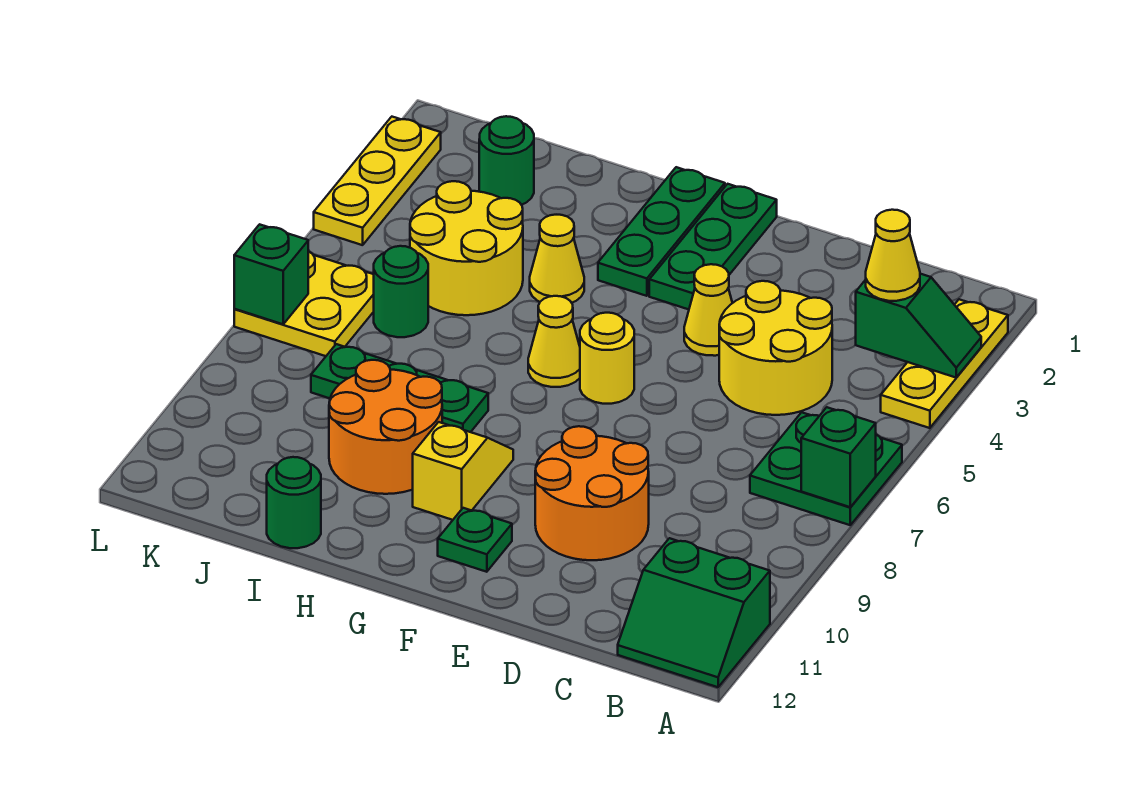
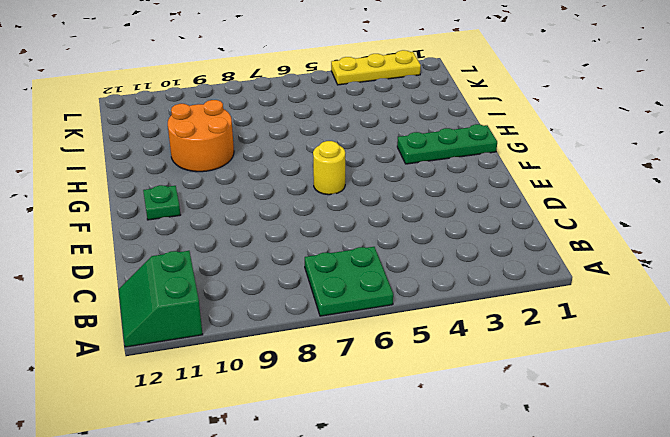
none -> yellow plate A2:A4 level 1
none -> yellow round brick C4:D5 level 1
none -> orange round brick D9:E10 level 1

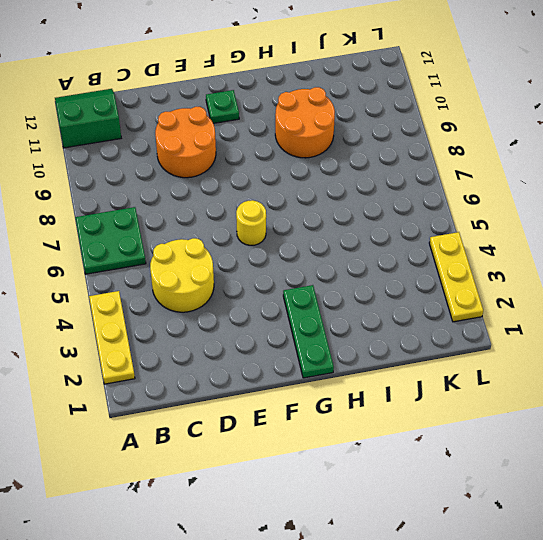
none -> yellow cone E4 level 1
none -> green plate F1:F3 level 1
none -> yellow cone G6 level 1

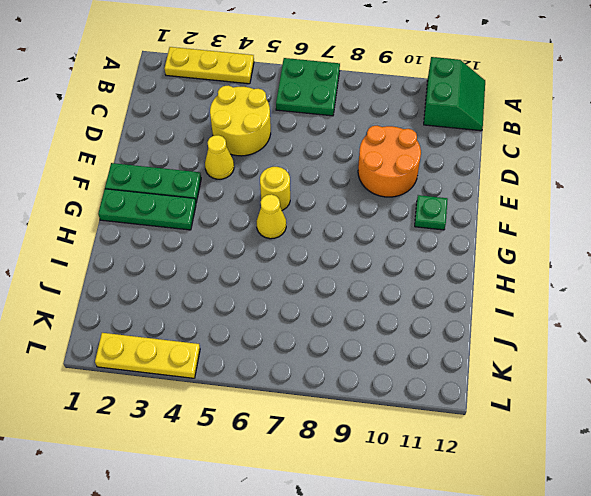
none -> yellow slope G9:G10 level 1 top 10
none -> yellow cone H4 level 1
none -> green plate H8:J8 level 1

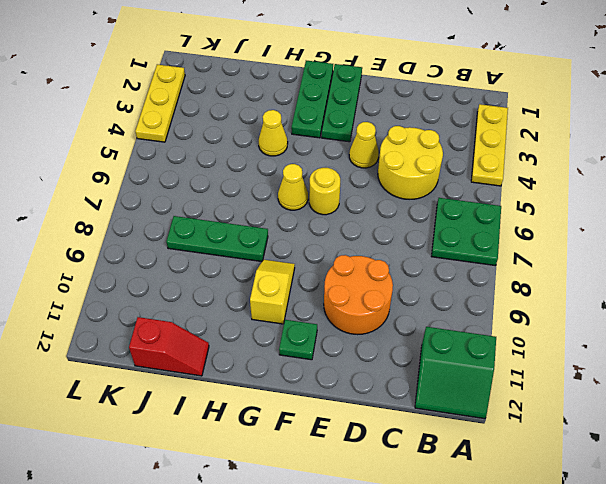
red slope I12:J12 level 1 top J -> green round brick I12 level 1
none -> orange round brick H9:I10 level 1
none -> yellow round brick I4:J5 level 1
none -> green round brick J2 level 1

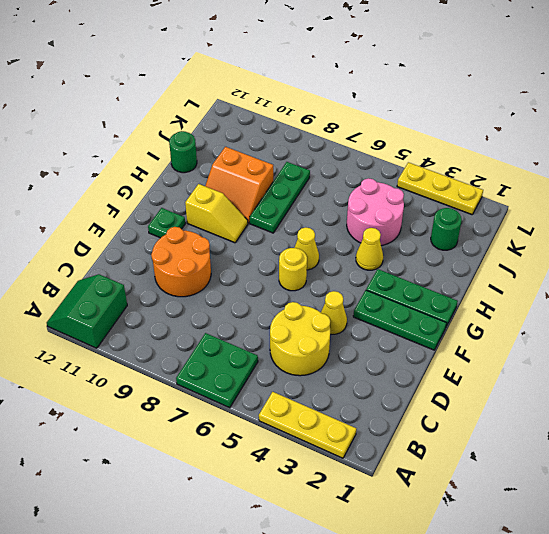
orange slope H9:I10 level 1 top I -> orange round brick H9:I10 level 1
pink round brick I4:J5 level 1 -> yellow round brick I4:J5 level 1
none -> green round brick J6 level 1
none -> yellow plate K6:L7 level 1
none -> green slope A3:B3 level 2 top B

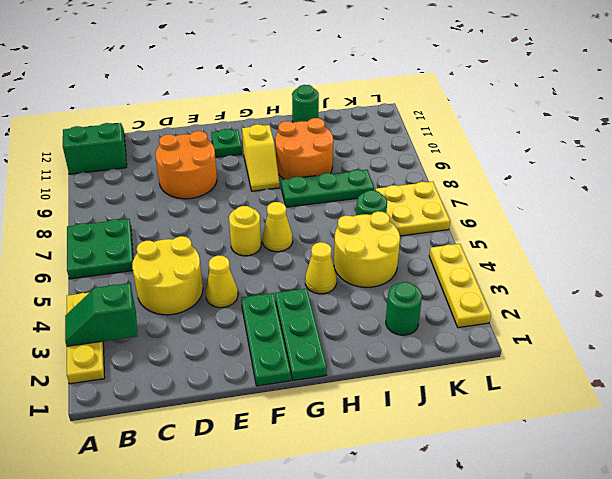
none -> green brick A7 level 2
none -> green brick L7 level 2
none -> yellow cone B3 level 3

